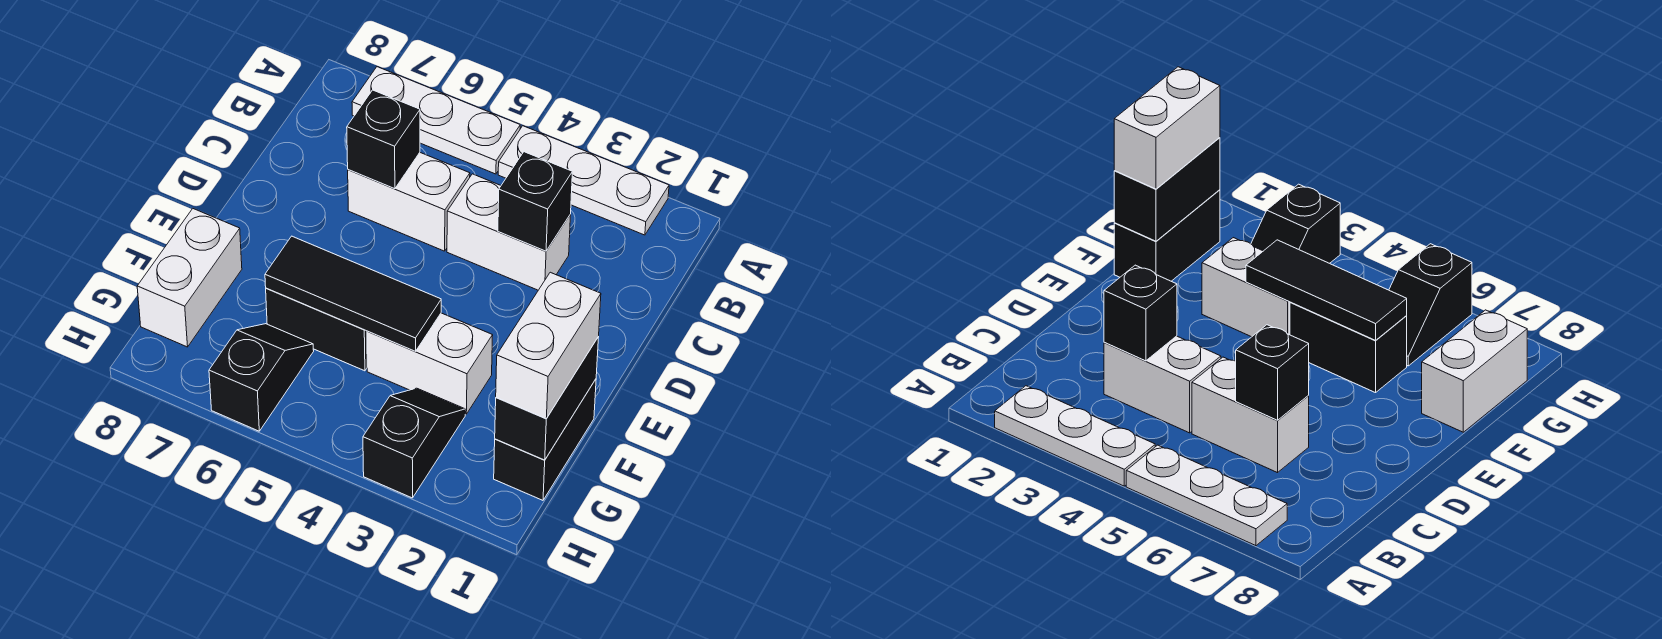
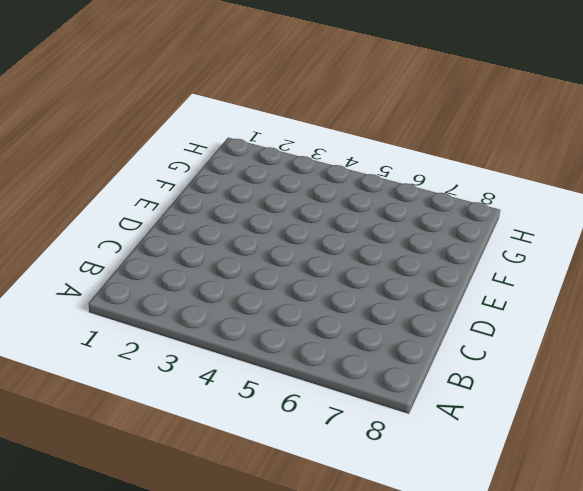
none -> white plate A2:A4 level 1
none -> white plate A5:A7 level 1
none -> white brick C3:C4 level 1

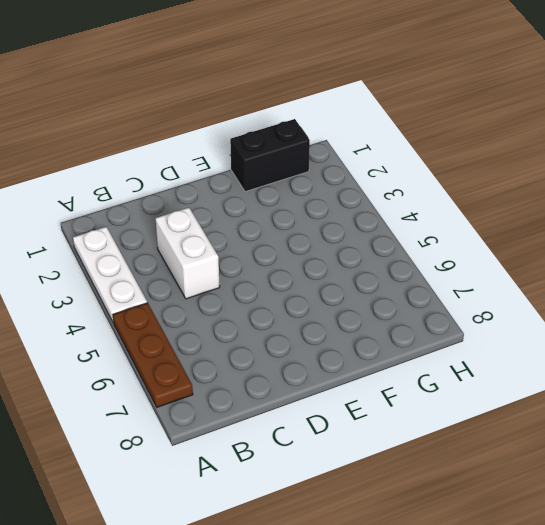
brown plate A5:A7 level 1 -> white plate A5:A7 level 1
none -> white brick C5:C6 level 1
none -> white brick F3:F4 level 1
none -> black brick F5:F6 level 1

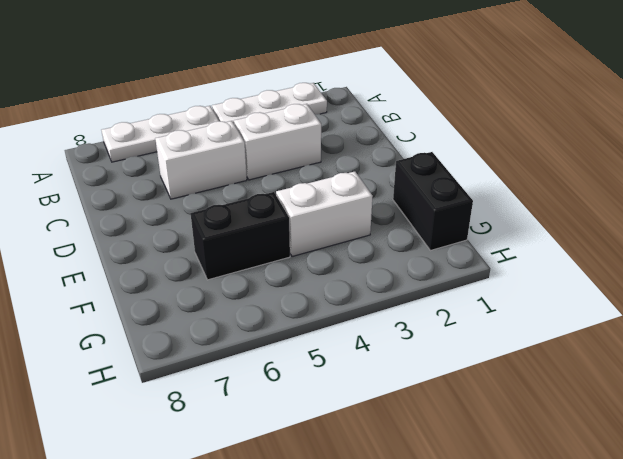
none -> white brick F8:G8 level 1
none -> black slope G3:H3 level 1 top H
none -> black slope G6:H6 level 1 top H

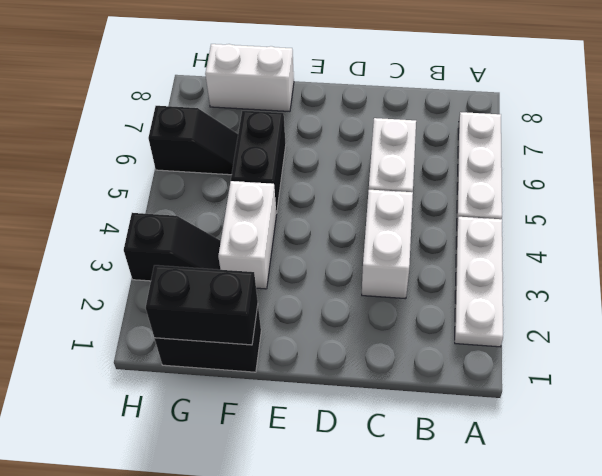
none -> black brick C3 level 2
none -> black brick C6 level 2
none -> black tile F4:F6 level 2

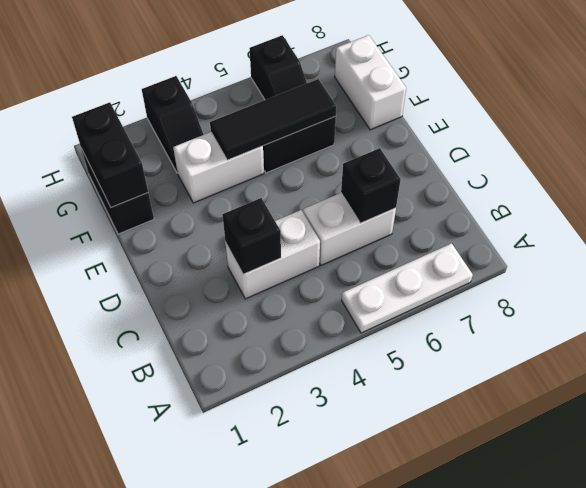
none -> white plate A2:A4 level 1
none -> white brick F1:G1 level 3

